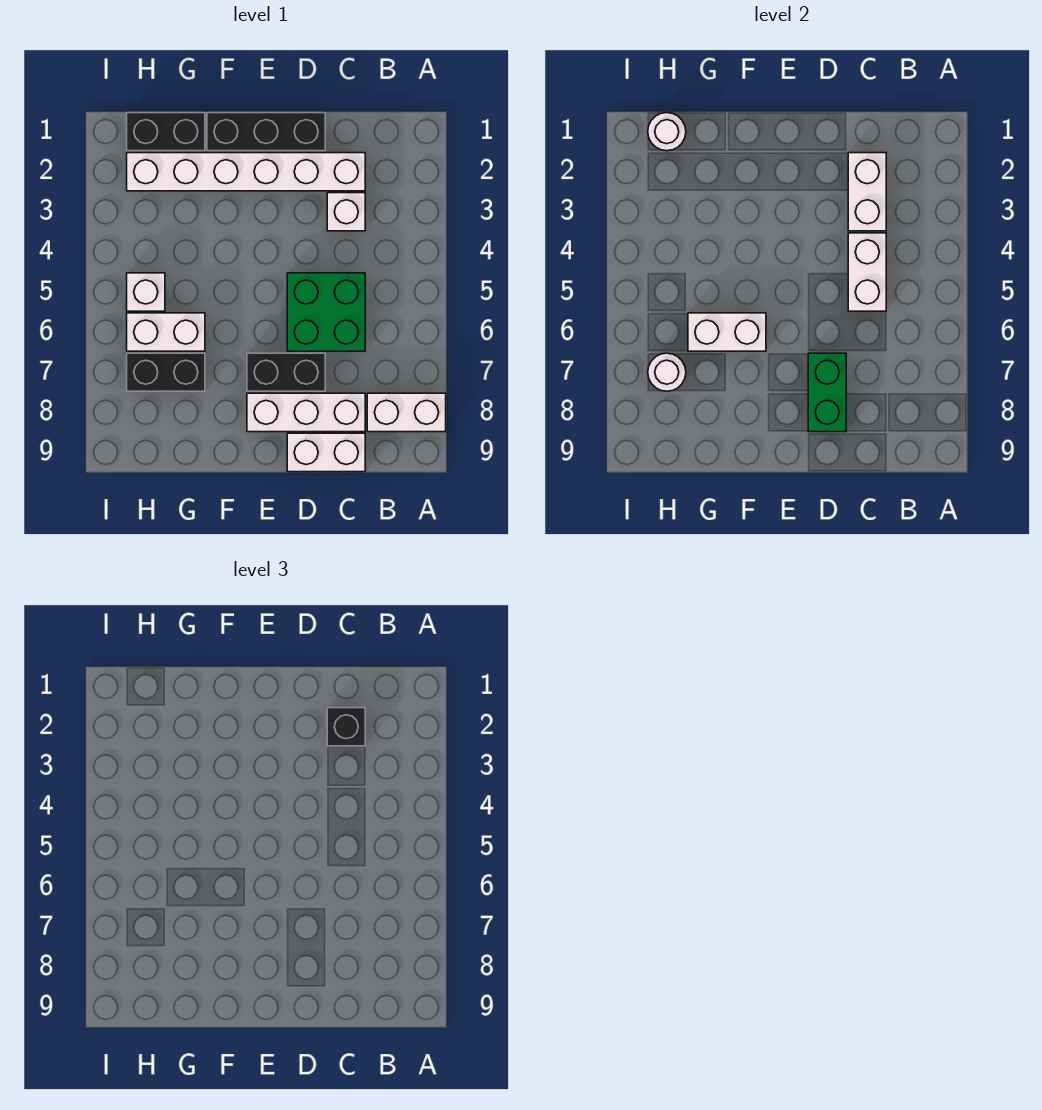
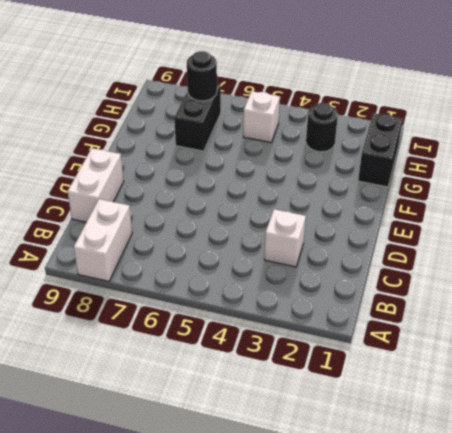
black round brick H3 level 1 -> none
black round brick H7 level 2 -> white round brick H7 level 2
none -> white brick C2:H2 level 1
none -> green brick C5:D6 level 1
none -> white brick C8:E8 level 1

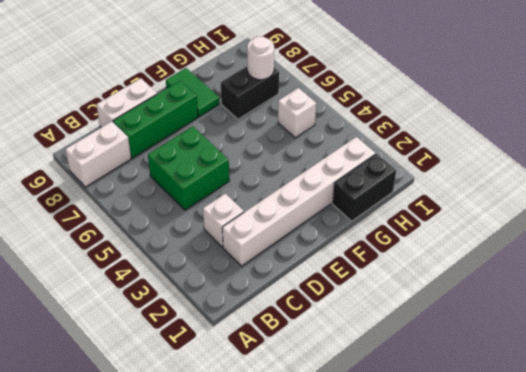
green brick C8:E8 level 1 -> white brick C8:E8 level 1
green tile F8:F9 level 1 -> none
none -> black brick D1:F1 level 1
none -> black brick D7:E7 level 1
none -> white brick G6:H6 level 1

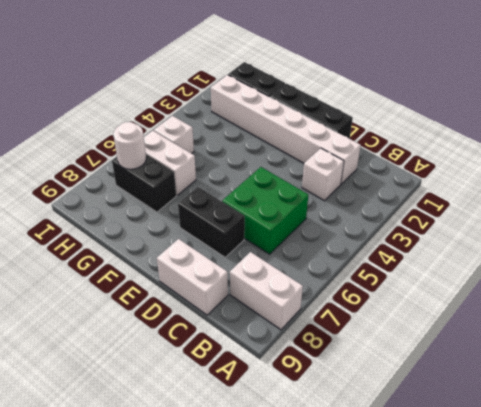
none -> white brick C8:E8 level 1
none -> white brick C2:C3 level 2
none -> white brick C4:C5 level 2

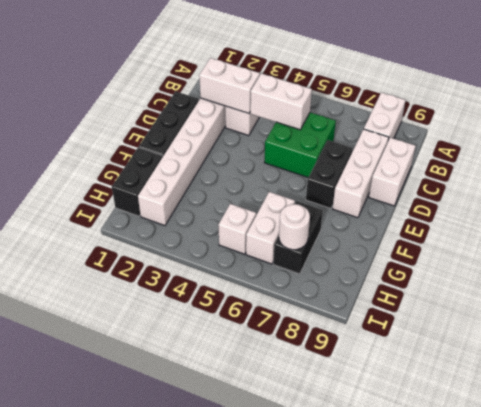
none -> green brick D7:D8 level 2
none -> white brick F6:G6 level 2
none -> white round brick H1 level 2

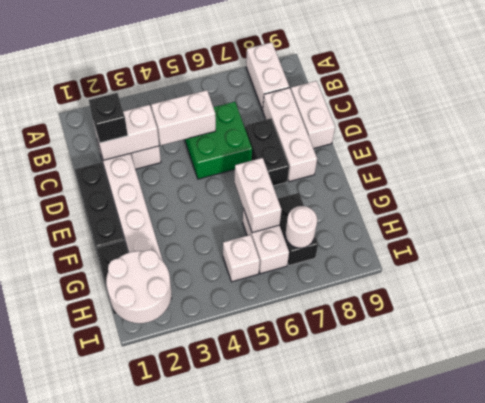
white round brick H1:I2 level 2 -> white round brick H1 level 2
none -> green brick D7:D8 level 2

